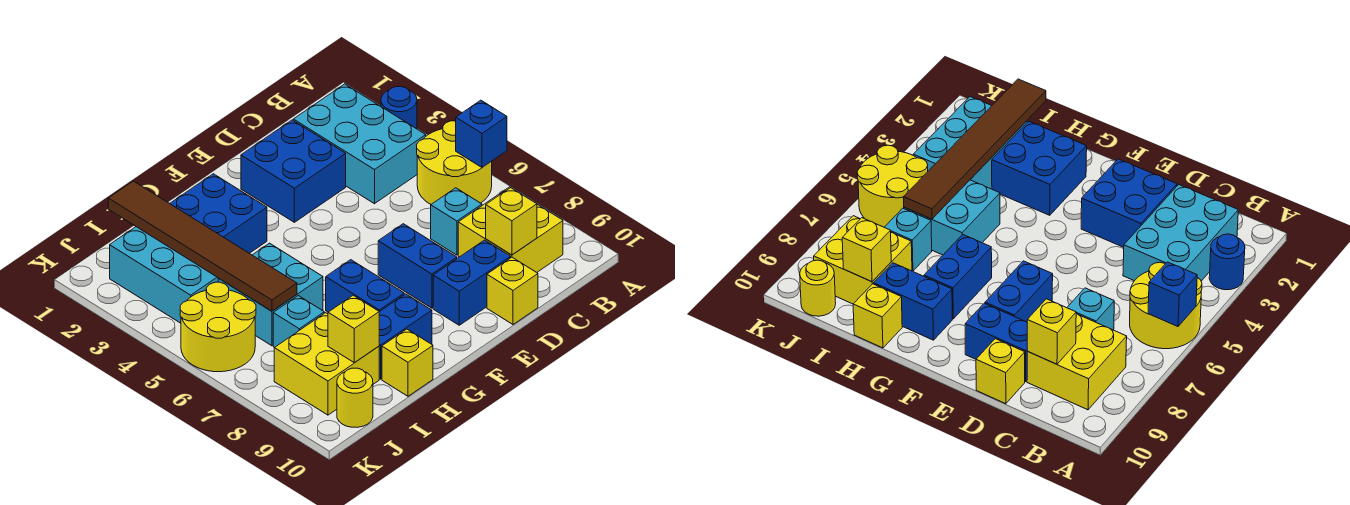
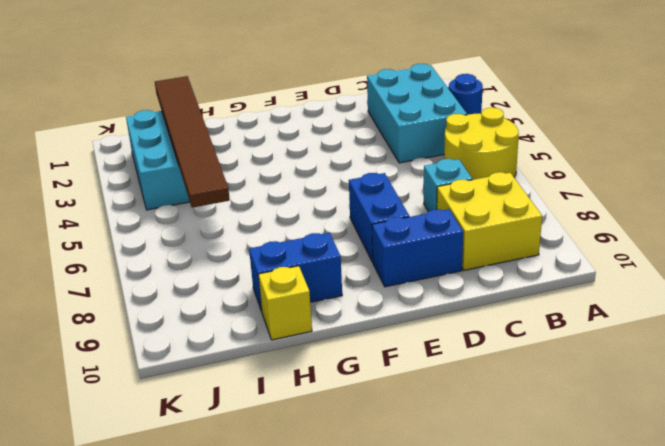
none -> blue brick D2:E3 level 1
none -> yellow brick D10 level 1
none -> blue brick G2:H3 level 1

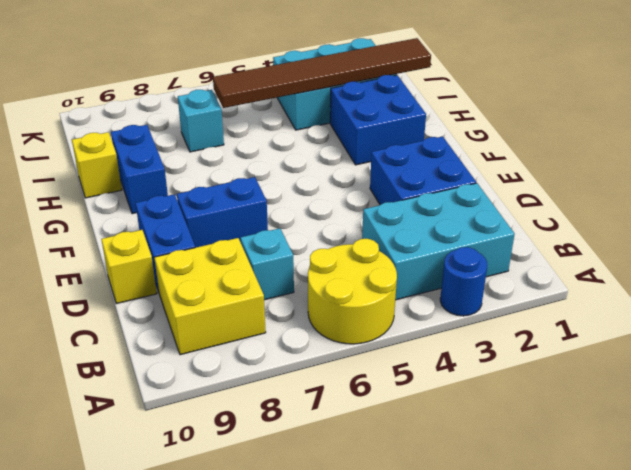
none -> blue brick G7:G8 level 1
none -> cyan brick H5:I6 level 1
none -> yellow brick I8:J9 level 1

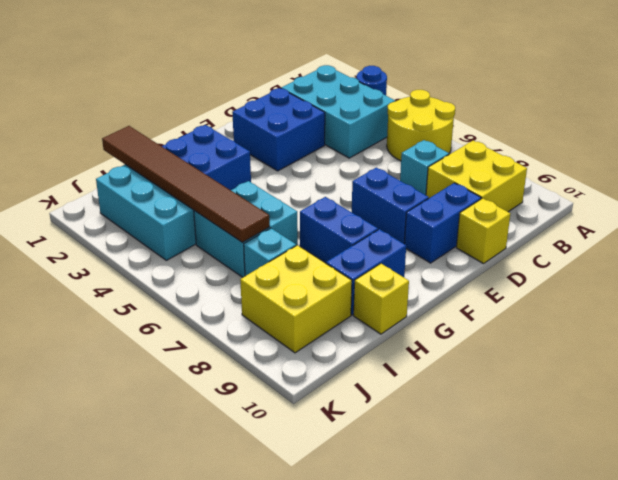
none -> yellow round brick J5:K6 level 1
none -> yellow round brick J10 level 1
none -> blue brick A6 level 2

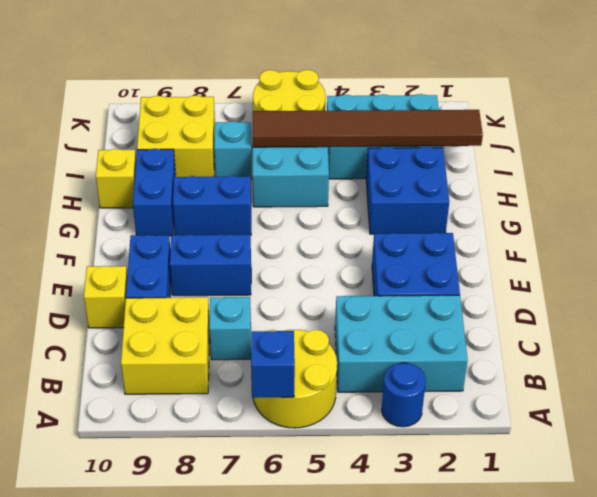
none -> yellow round brick J10 level 1
none -> yellow brick C9 level 2
none -> yellow brick I9 level 2

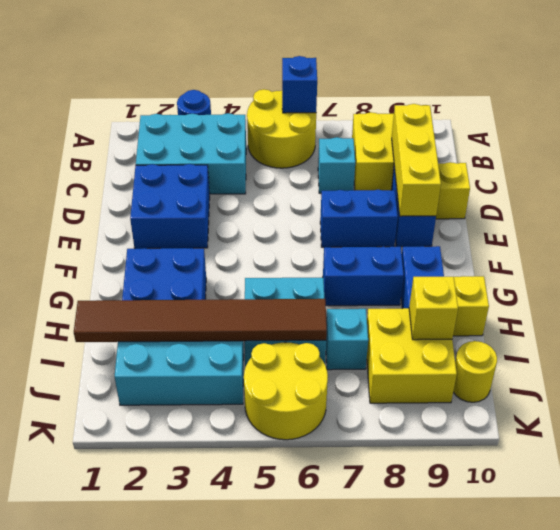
yellow brick C9:E9 level 2 -> yellow brick C9 level 2

